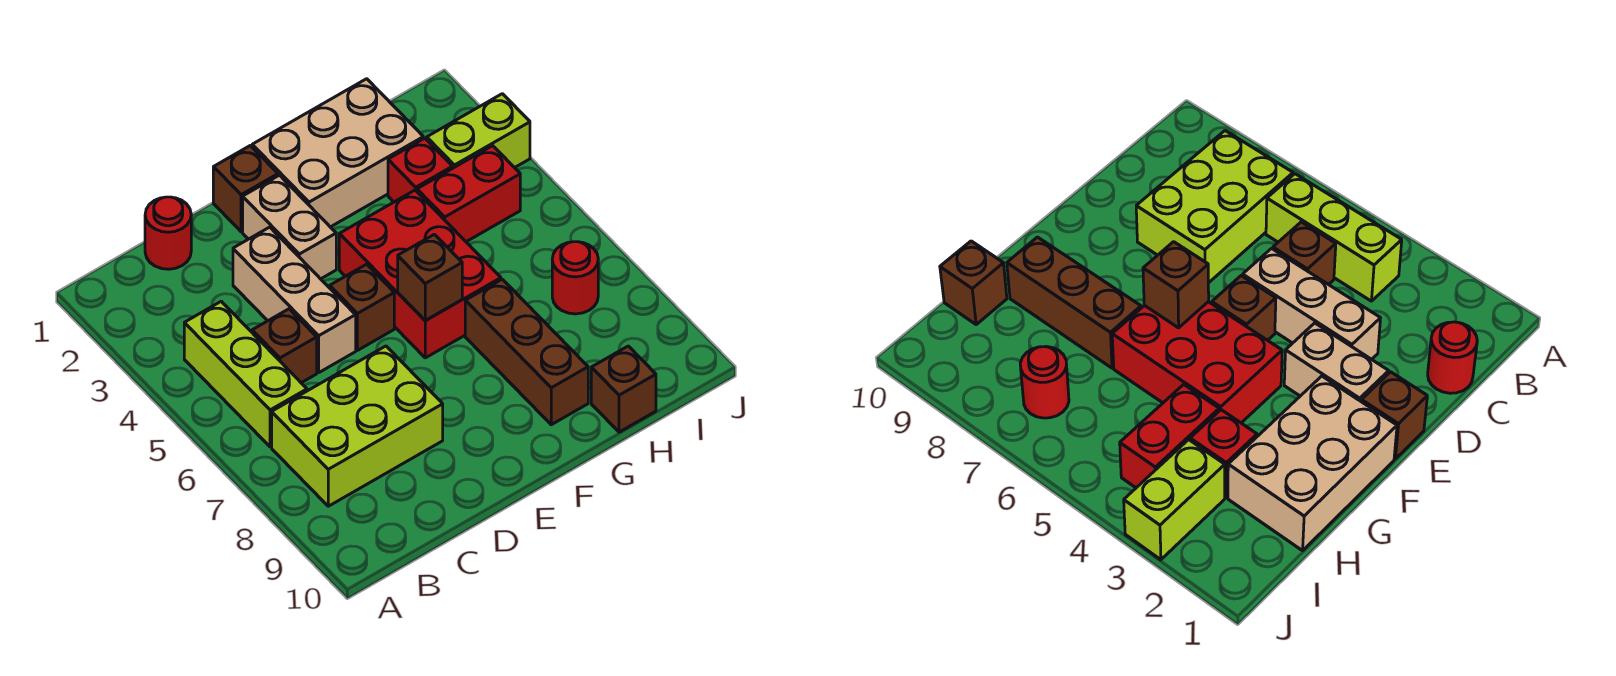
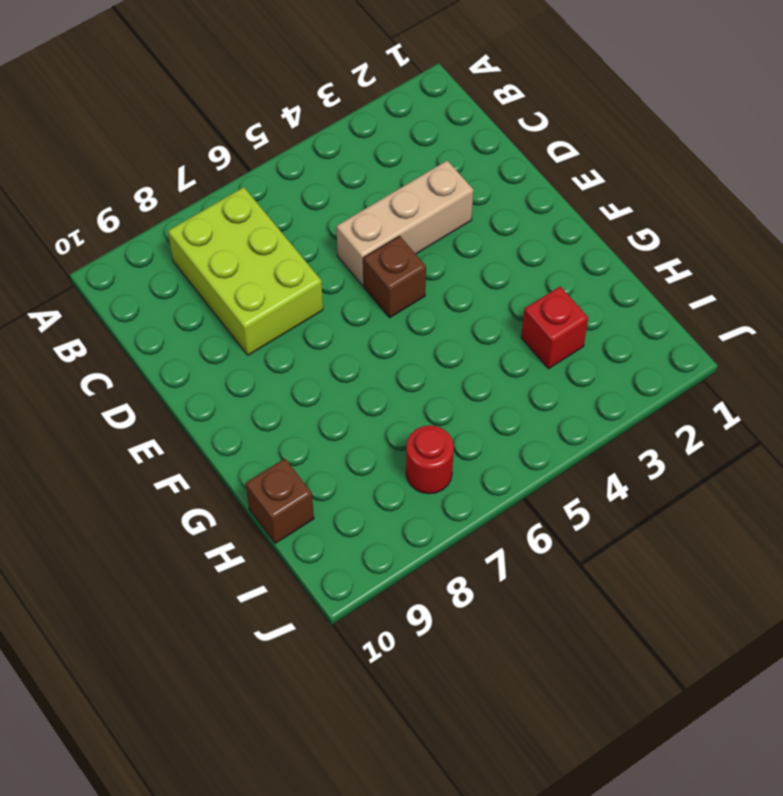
none -> lime brick B4:B6 level 1
none -> red round brick C1 level 1
none -> brown brick C5 level 1

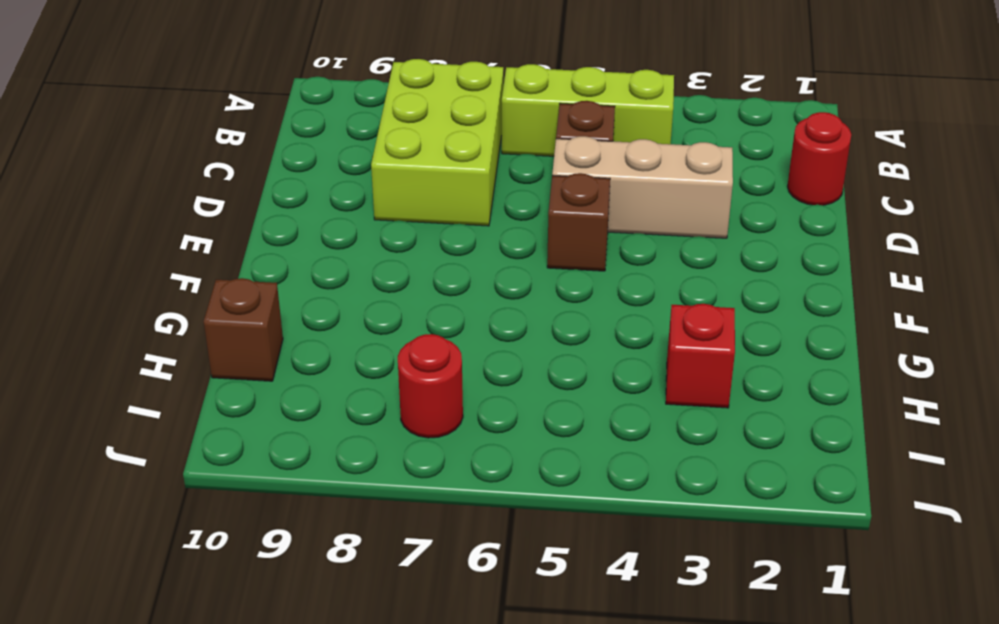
none -> brown brick E1 level 1
none -> tan brick E2:E3 level 1
none -> tan brick F1:H2 level 1

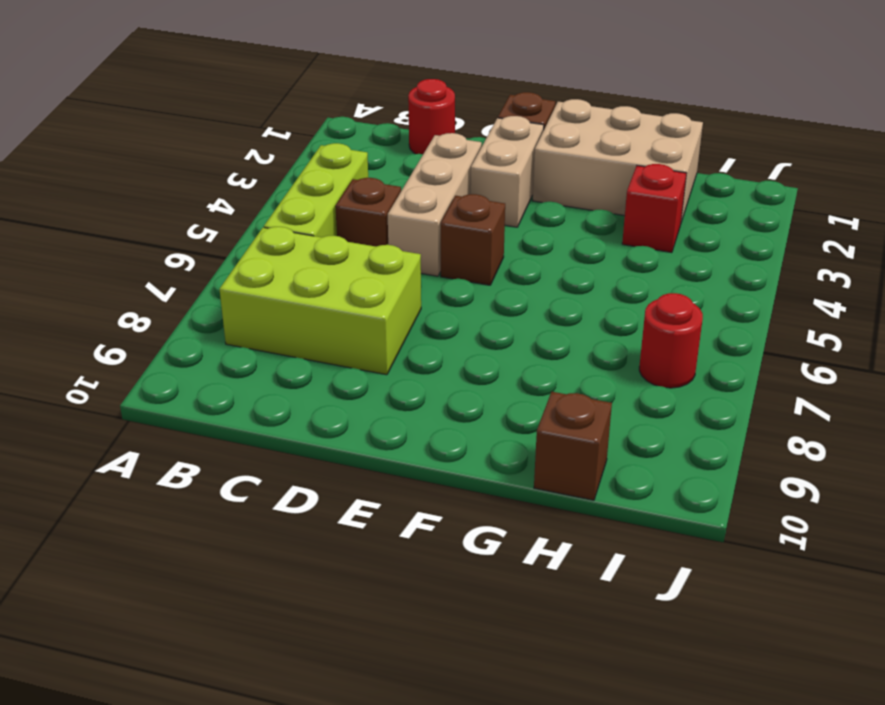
none -> red brick F4:G6 level 1
none -> brown brick G7:G9 level 1
none -> red brick H4:I4 level 1

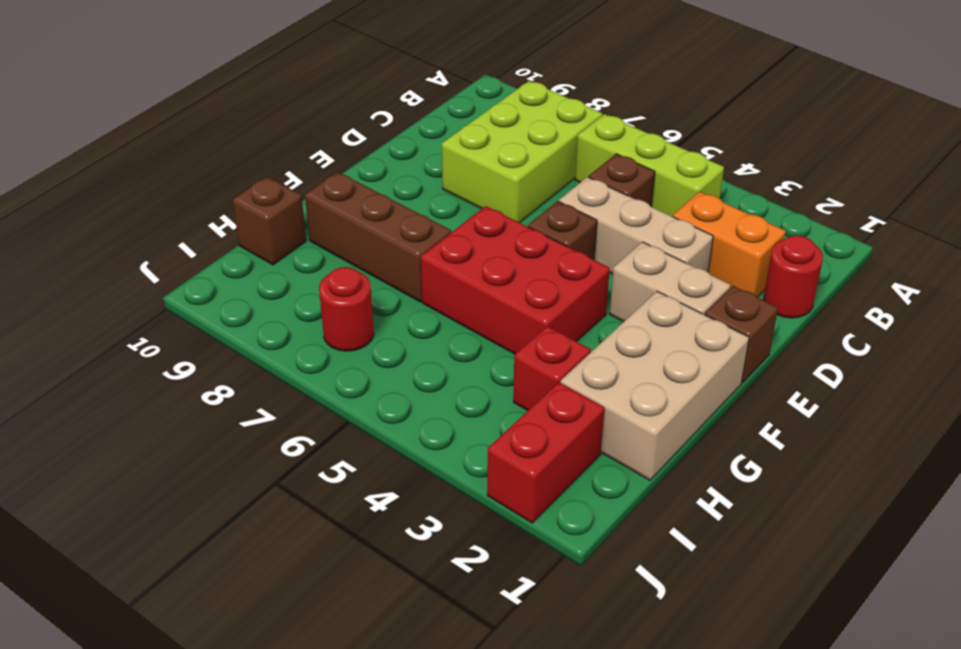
orange brick C2:C3 level 1 -> none
red brick I2:J2 level 1 -> red brick H4:I4 level 1
none -> lime brick I3:J3 level 1
none -> brown brick F6 level 2

